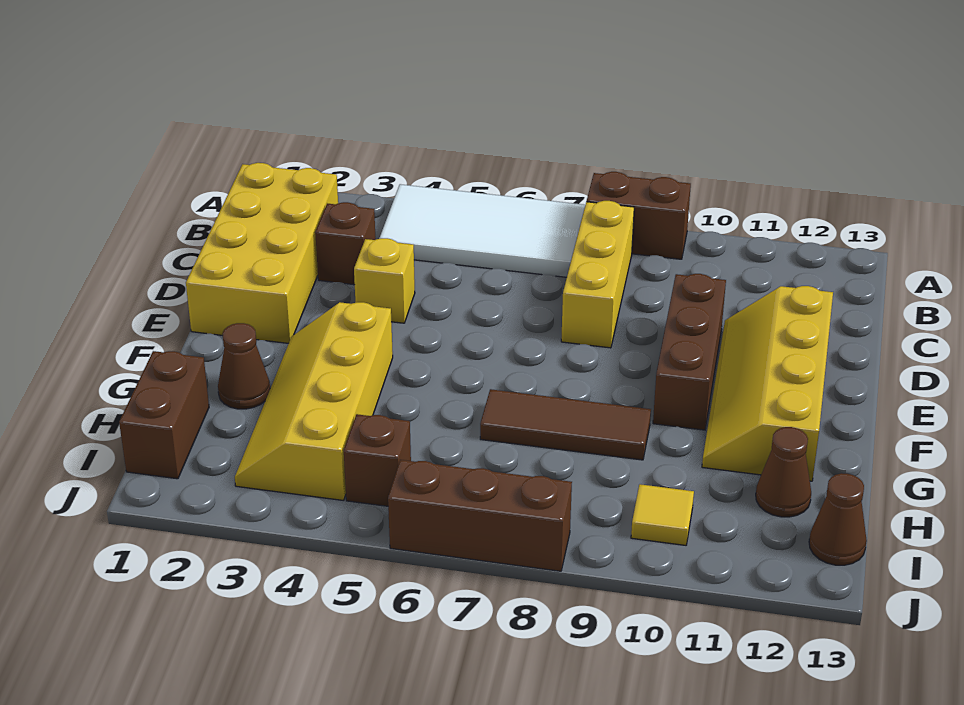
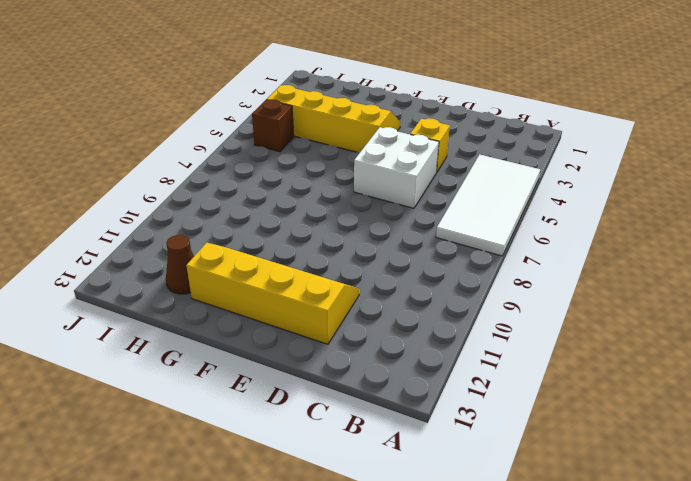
white brick D5:E6 level 1 -> none
none -> brown brick A8:A9 level 1
none -> yellow brick B1:E2 level 1
none -> yellow brick B8:D8 level 1

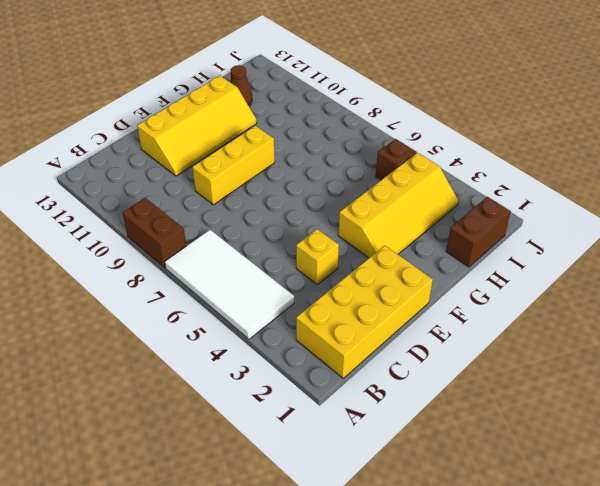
yellow brick D9:F9 level 1 -> yellow brick B8:D8 level 1
none -> brown brick C3 level 1
none -> brown brick D10:F10 level 1
none -> brown cone G2 level 1

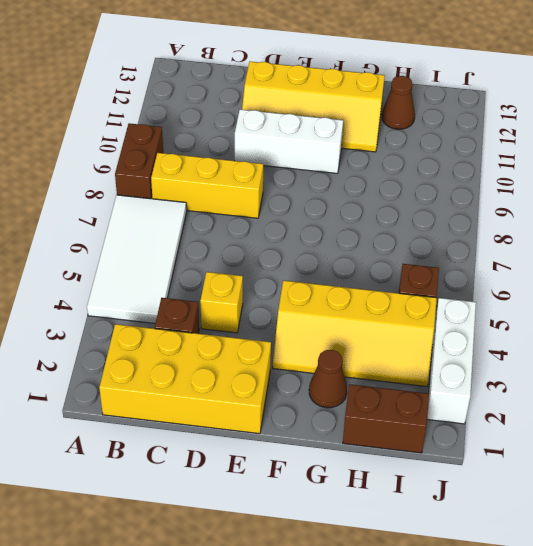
white brick D10:F10 level 1 -> brown brick D10:F10 level 1
white brick J2:J4 level 1 -> none
none -> brown tile G7:G9 level 1
none -> yellow tile I10 level 1
none -> brown cone I13 level 1

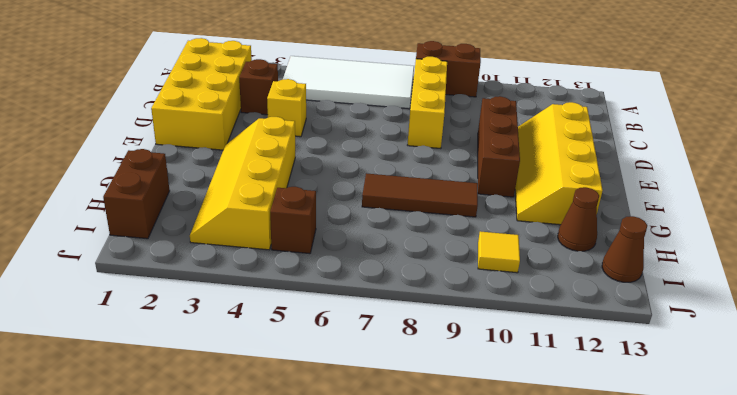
none -> brown cone G2 level 1
none -> brown brick J6:J8 level 1

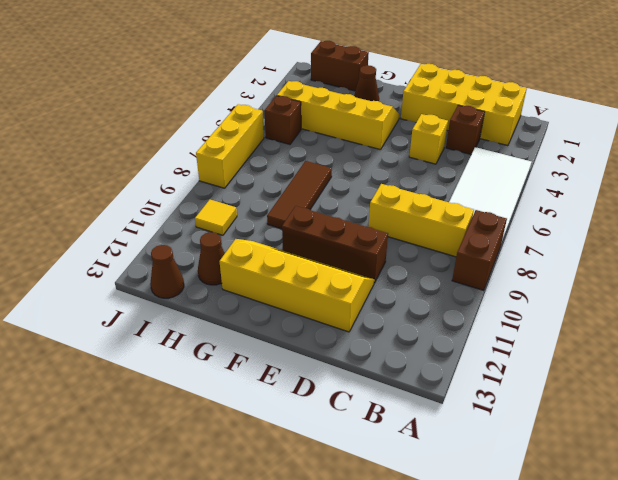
yellow brick J6:J8 level 1 -> brown brick J6:J8 level 1

